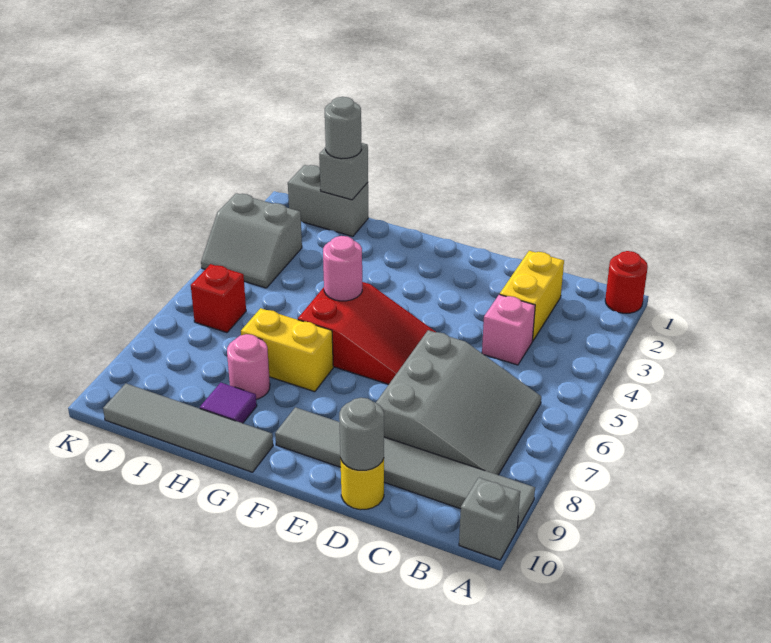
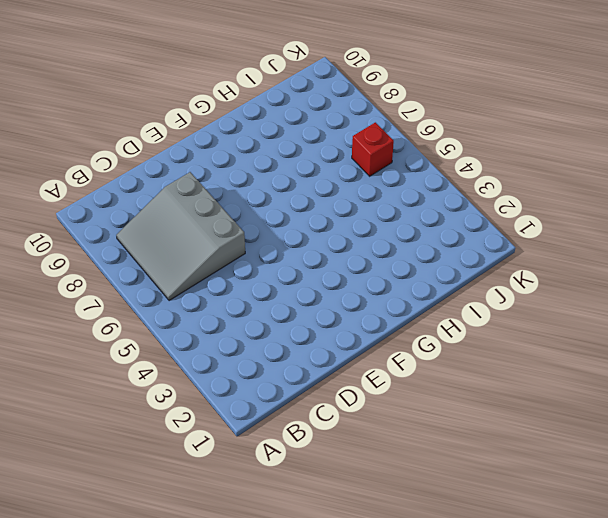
none -> red round brick A1 level 1
none -> grey tile A9:F9 level 1
none -> grey brick A10 level 1

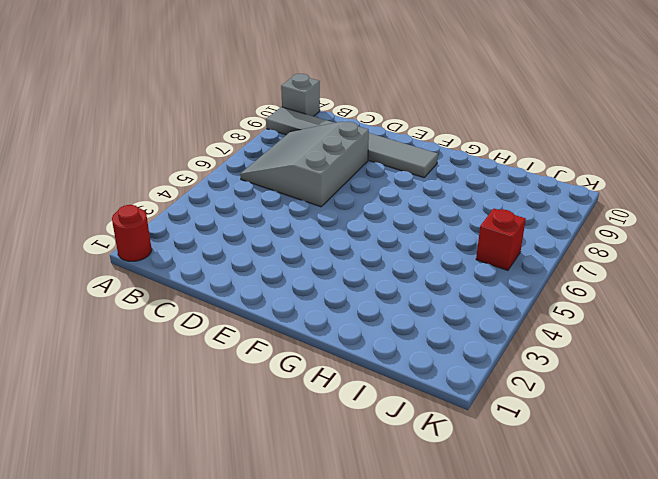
none -> yellow brick C2:C3 level 1
none -> pink brick C4 level 1
none -> yellow round brick D10 level 1

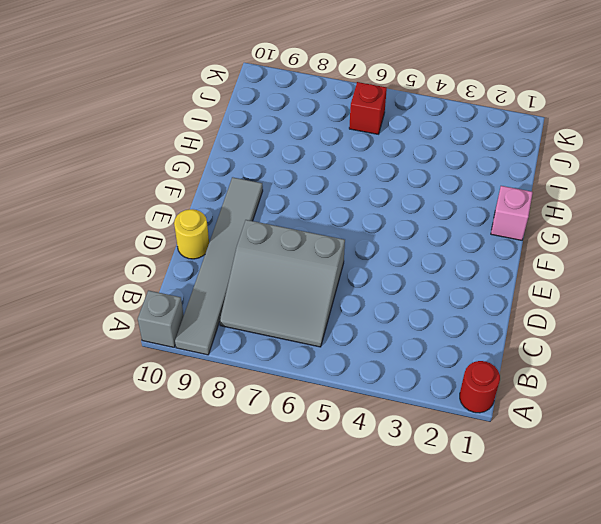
pink brick G1 level 1 -> pink brick C4 level 1
none -> yellow brick C2:C3 level 1
none -> red slope E5:G6 level 1 top G
none -> yellow brick G7:H7 level 1

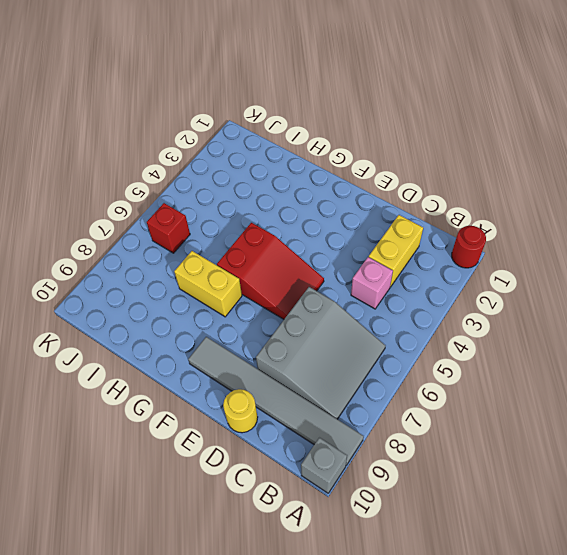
none -> grey tile G10:J10 level 1
none -> pink round brick H8 level 1
none -> purple tile H9 level 1

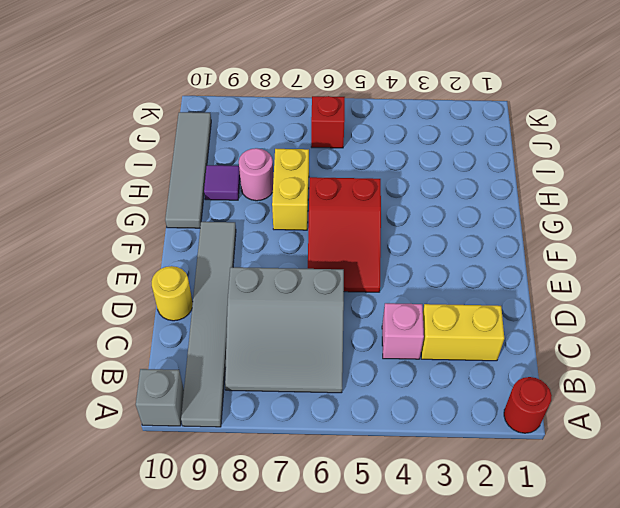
none -> grey brick I1:J1 level 1
none -> grey slope J3:K4 level 1 top 3
none -> grey round brick D10 level 2

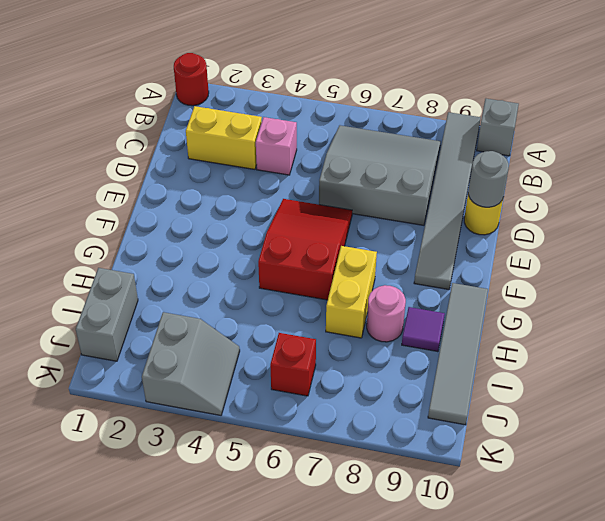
none -> pink round brick G5 level 2
none -> grey brick I1 level 2
none -> grey round brick I1 level 3

